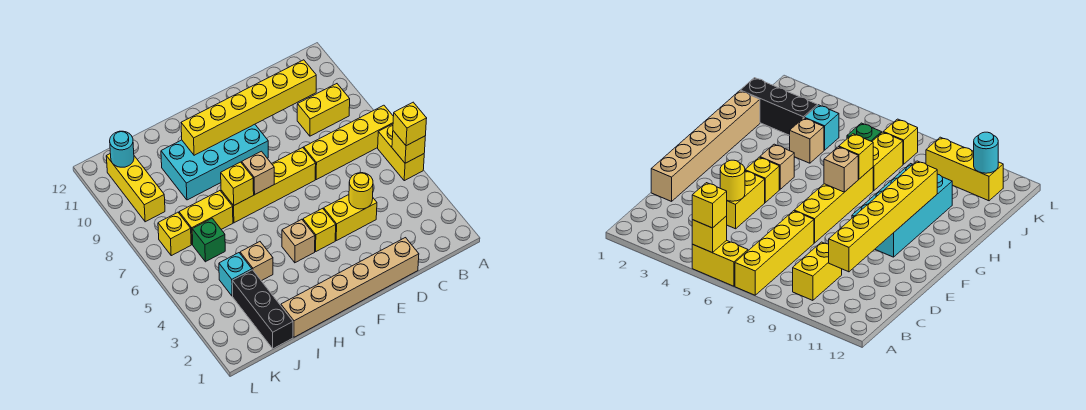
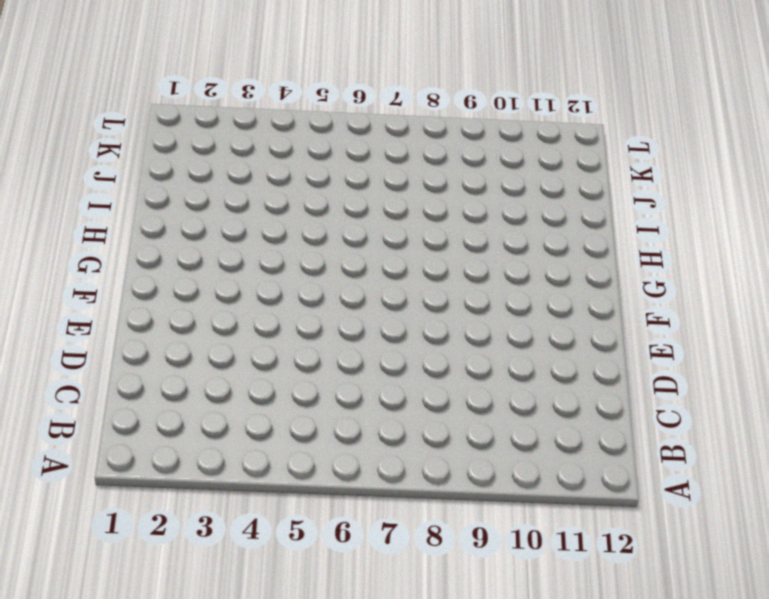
none -> yellow brick A5:A6 level 1
none -> yellow brick A7:D7 level 1
none -> yellow brick B9:C9 level 1

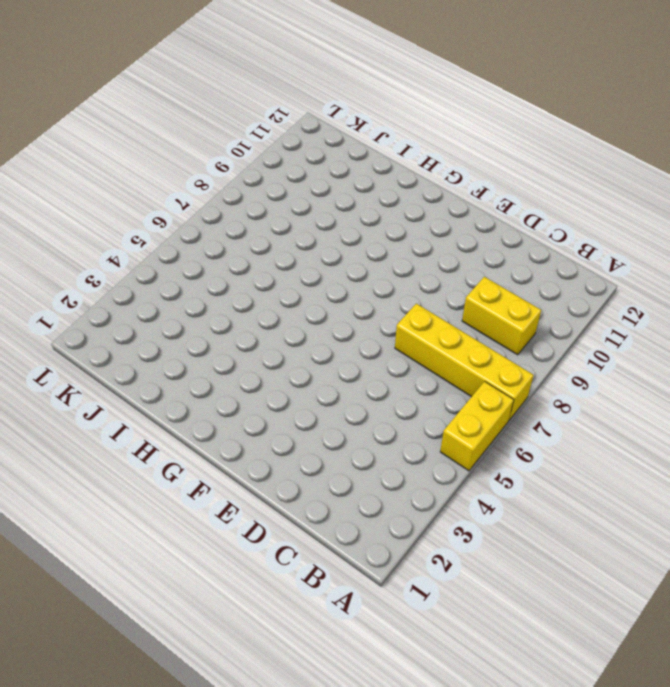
none -> tan brick D1:I1 level 1
none -> yellow brick D4:E4 level 1
none -> yellow brick E7:H7 level 1

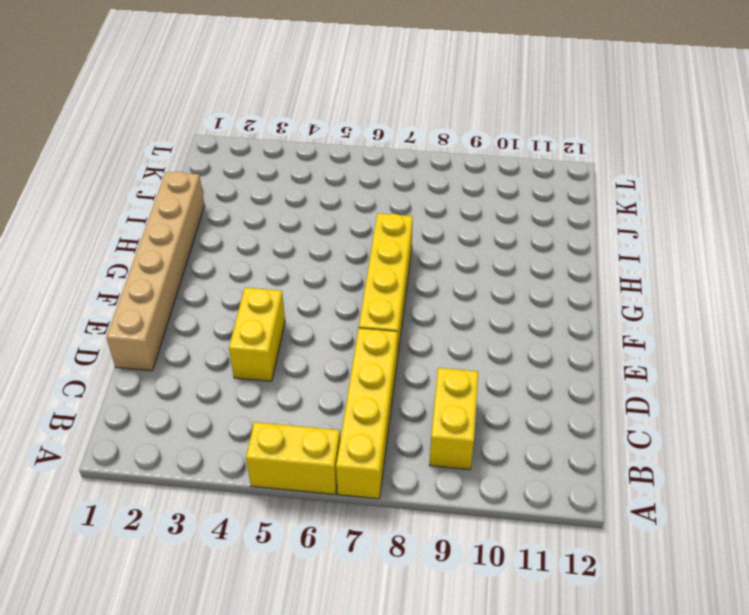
none -> yellow brick F4 level 1
none -> cyan brick F9:I10 level 1
none -> tan brick G4 level 1

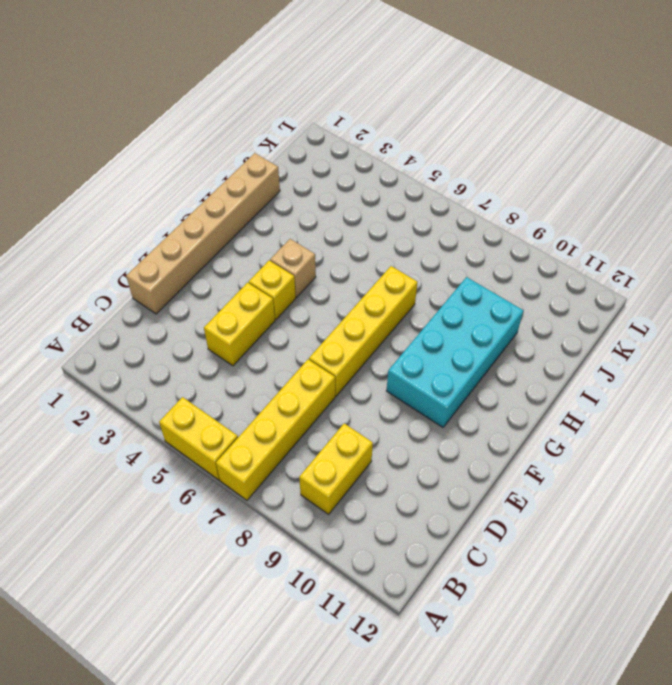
none -> tan brick I4 level 1
none -> yellow brick I7:J7 level 1
none -> black brick J1:J3 level 1

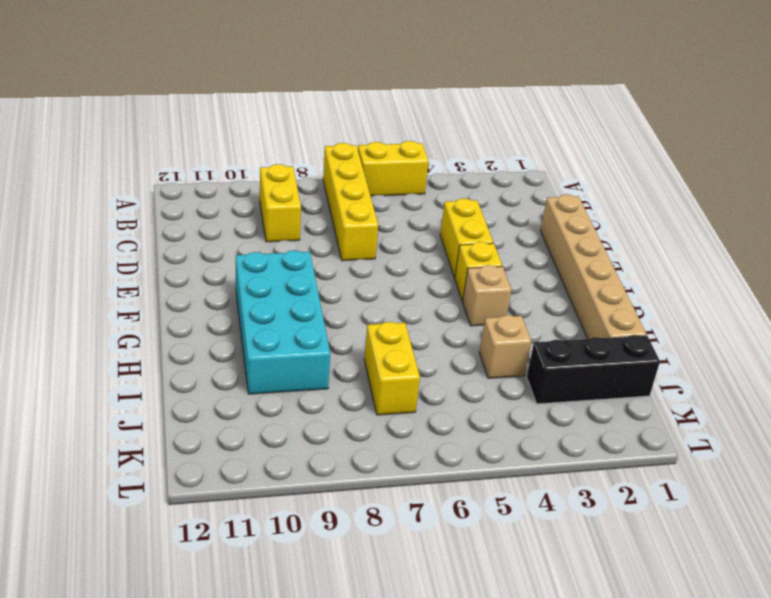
none -> yellow brick E7:H7 level 1
none -> cyan brick J4 level 1
none -> green brick J6 level 1

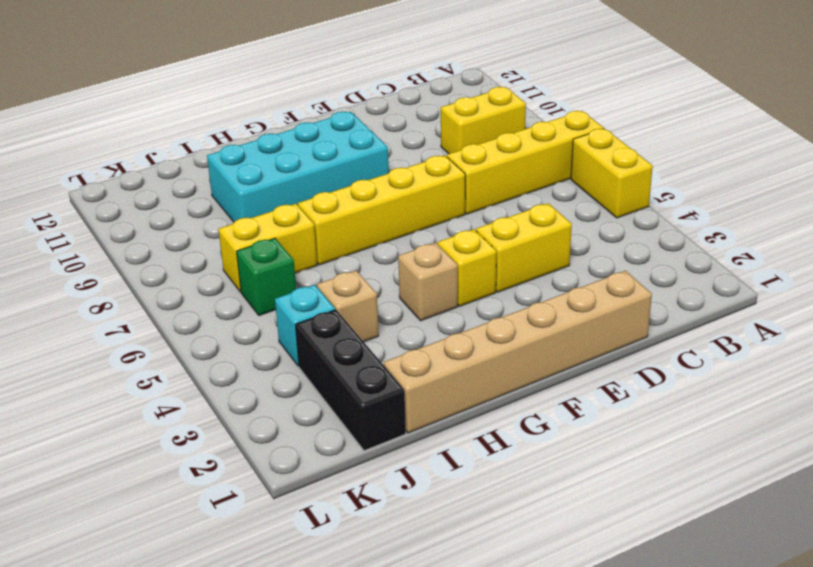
none -> yellow brick K7 level 1
none -> yellow brick K9:K11 level 1
none -> yellow brick A5 level 2

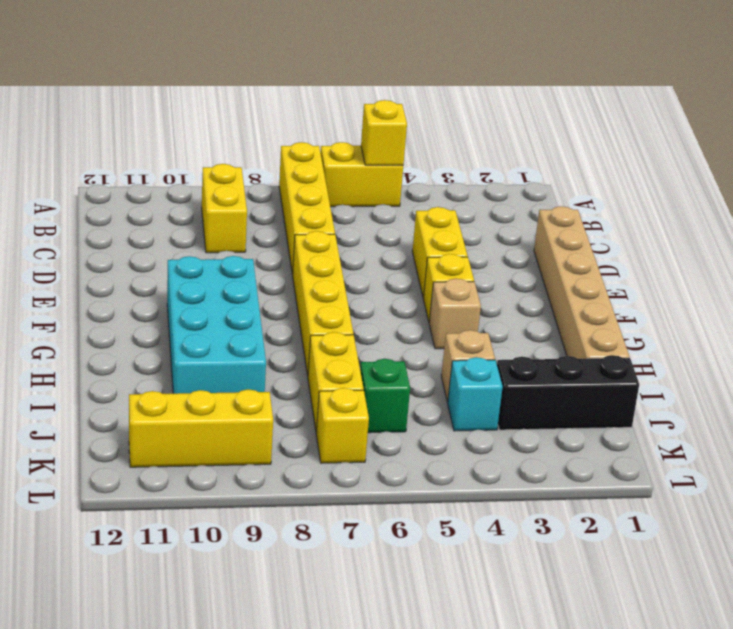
none -> yellow brick C10:H10 level 2
none -> yellow round brick D4 level 2
none -> tan brick G7 level 2

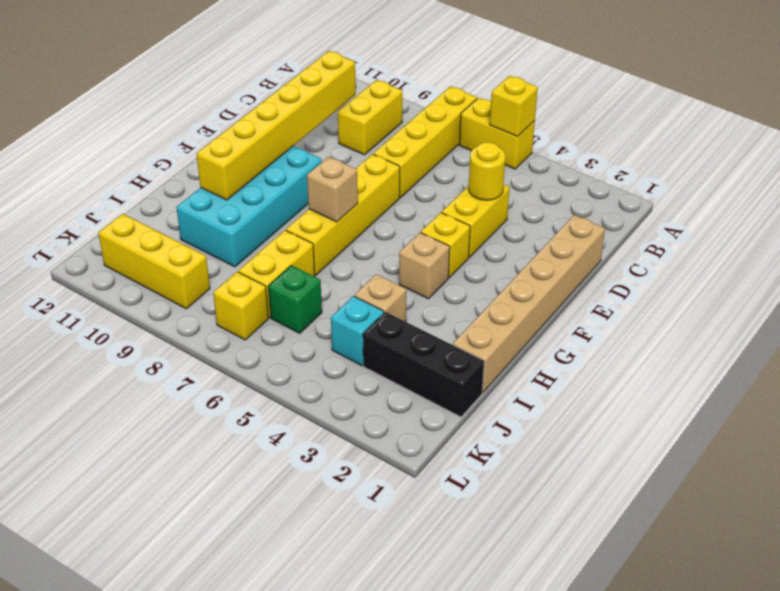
none -> yellow brick H7 level 2
none -> cyan round brick K11 level 2
none -> yellow brick A5 level 3

